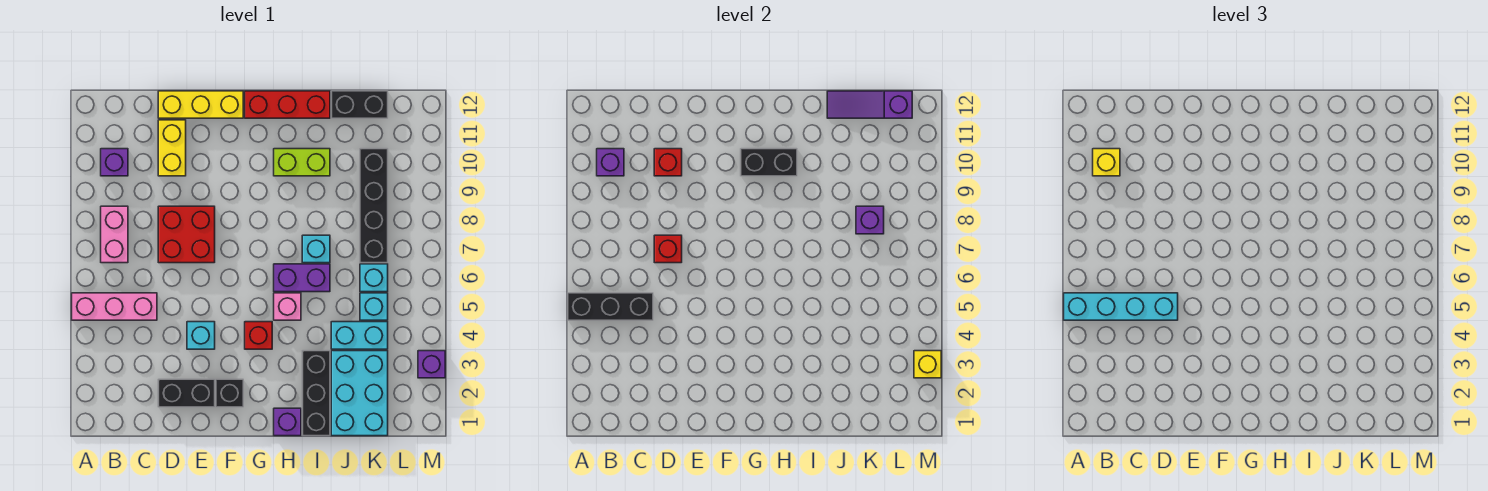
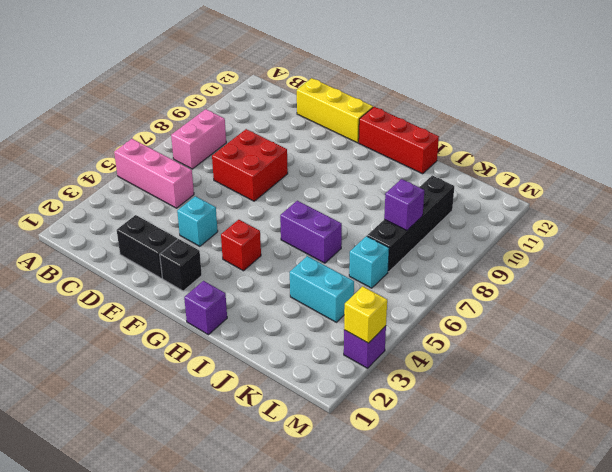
none -> purple brick B10 level 1
none -> yellow brick D10:D11 level 1
none -> pink brick H5 level 1
none -> lime brick H10:I10 level 1

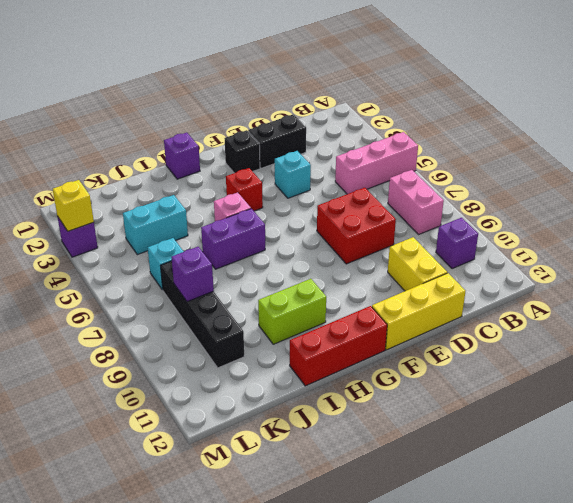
none -> black brick I1:I3 level 1
none -> cyan brick I7 level 1
none -> cyan brick J1:K3 level 1
none -> black brick J12:K12 level 1

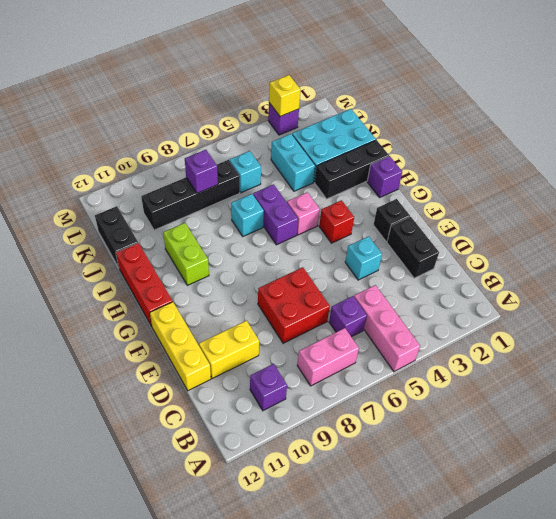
purple brick C6 level 1 -> purple brick B10 level 2
none -> cyan brick K5 level 1
none -> black brick A5:C5 level 2
none -> red brick D7 level 2
none -> red brick D10 level 2

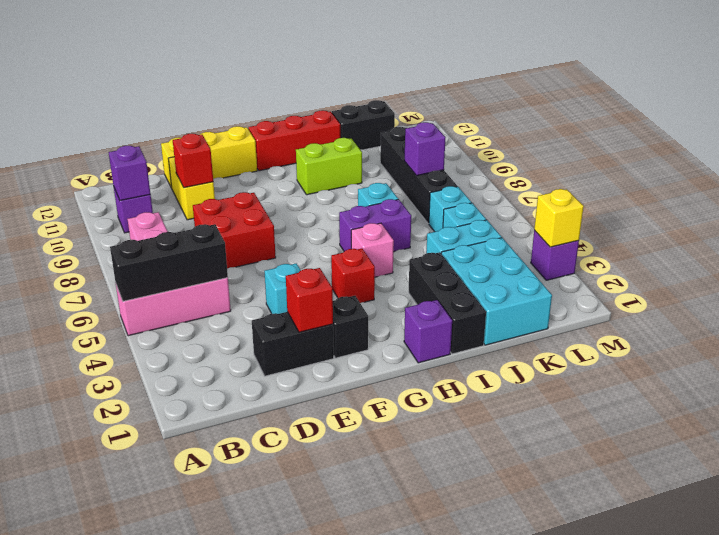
red brick E2 level 2 -> red brick D7 level 2
none -> black brick G10:H10 level 2
none -> purple slope J12:L12 level 2 top L
none -> cyan brick A5:D5 level 3
none -> yellow brick B10 level 3

